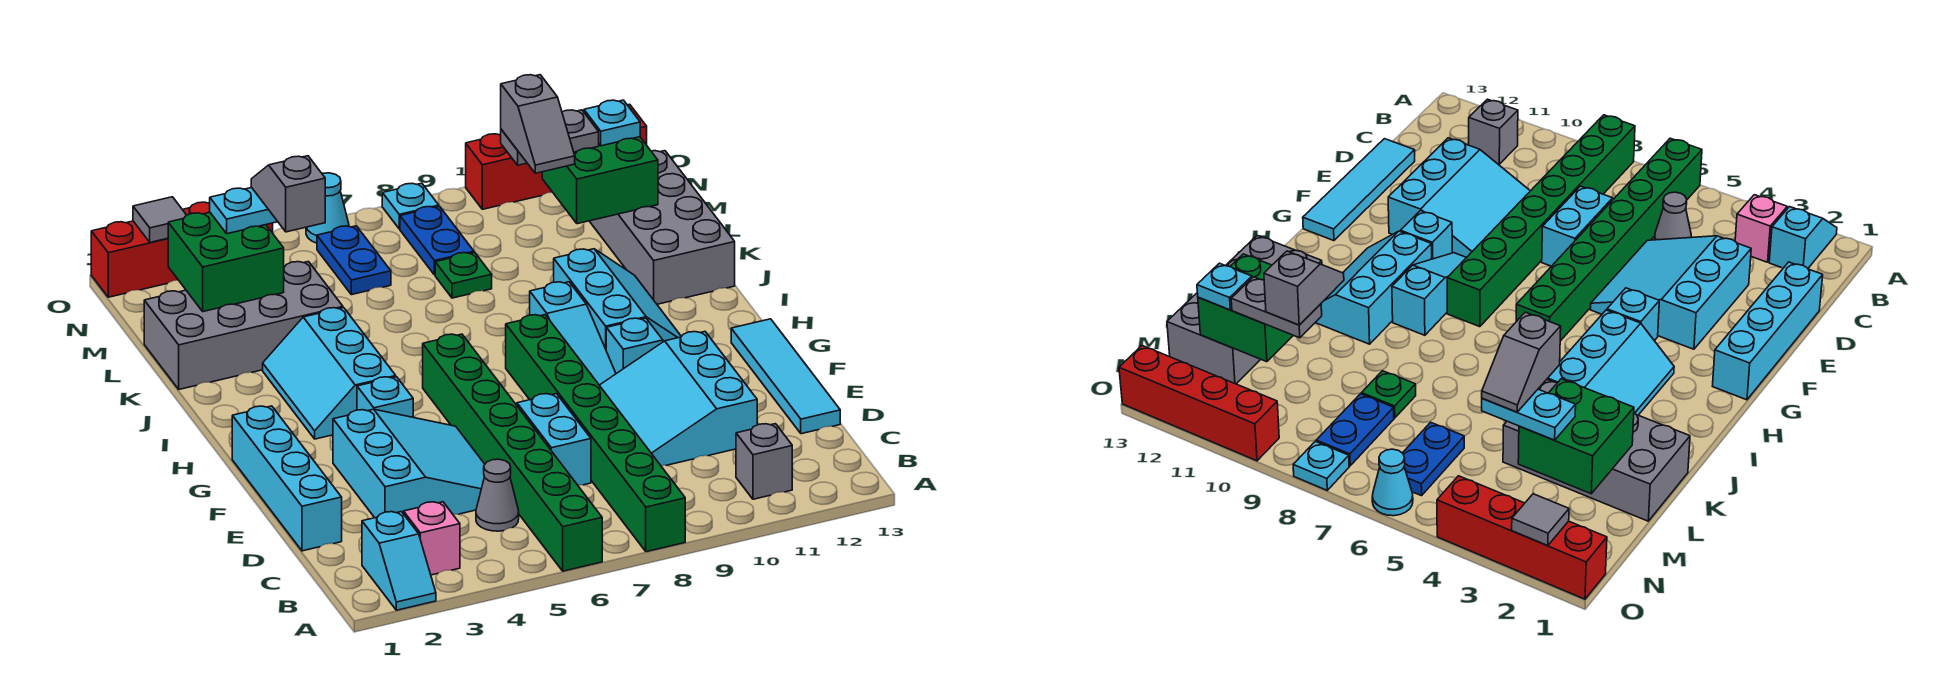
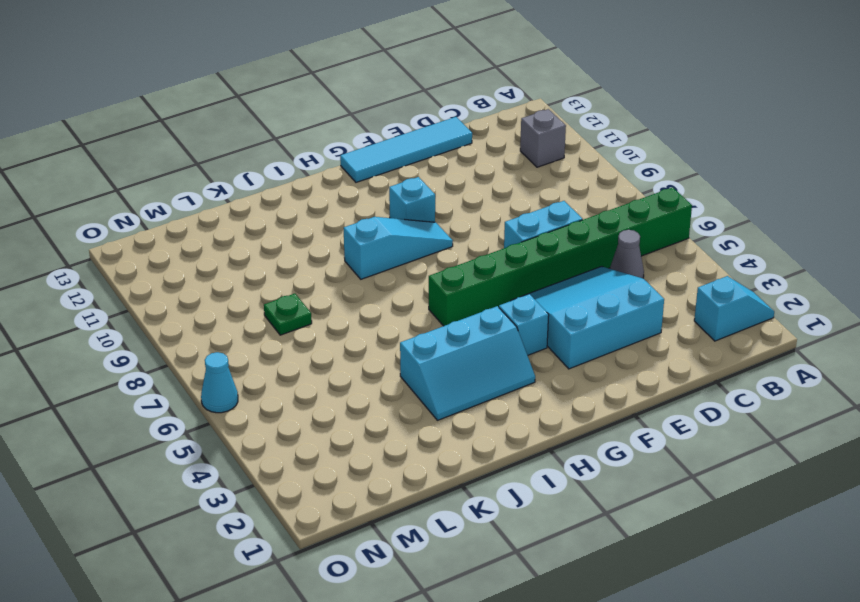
none -> green brick A8:H8 level 1
none -> pink brick B3 level 1
none -> cyan brick D1:G1 level 1
none -> cyan slope D9:F11 level 1 top 11

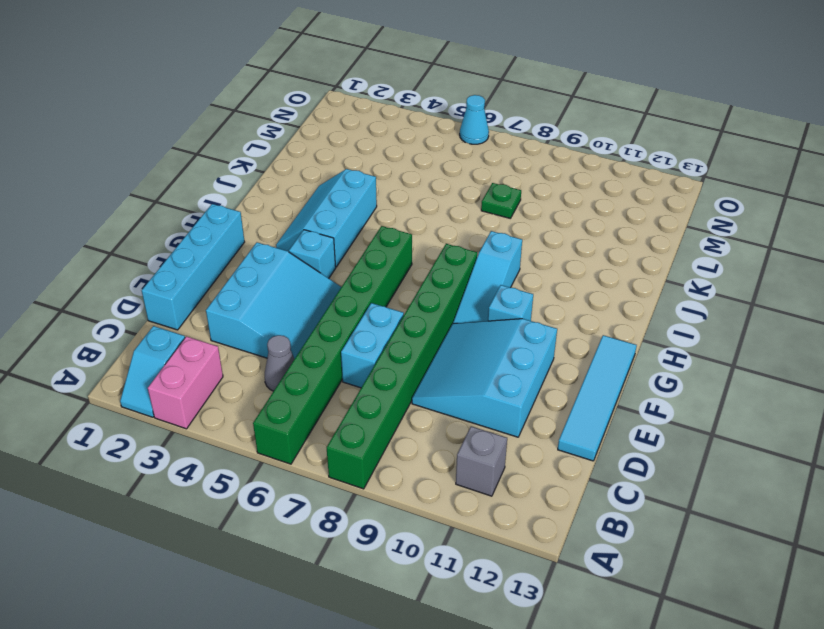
pink brick A3:B3 level 1 -> pink brick B3 level 1
none -> cyan slope H10:J11 level 1 top 10
none -> grey brick J12:M13 level 1
none -> grey brick K1:L4 level 1
none -> blue plate M6:N6 level 1

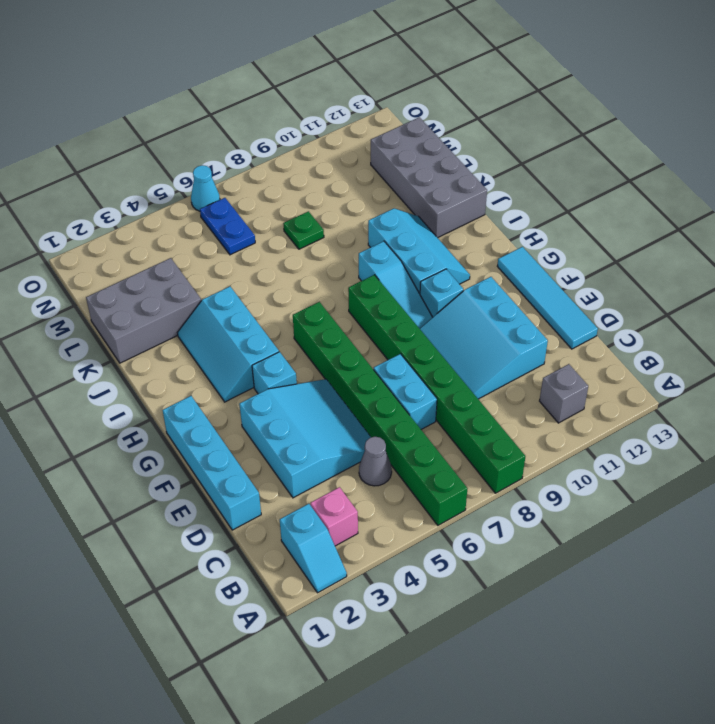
grey brick K1:L3 level 1 -> grey brick K1:L4 level 1
none -> blue plate M8:N8 level 1
none -> red brick O1:O4 level 1
none -> cyan plate O8 level 1
none -> red brick O10:O13 level 1

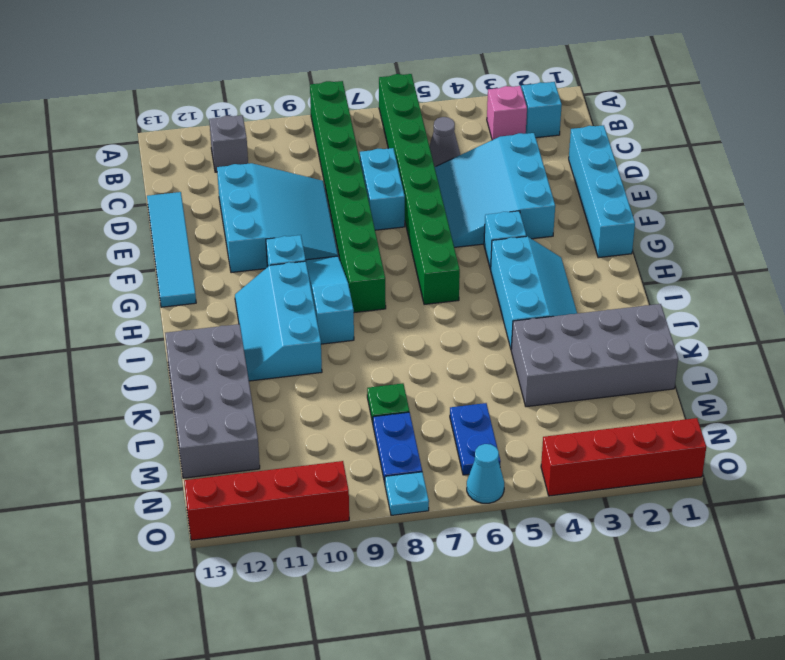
none -> green brick L2:M3 level 2
none -> green brick L11:M12 level 2
none -> grey tile O2 level 2
none -> cyan plate M3:M4 level 3

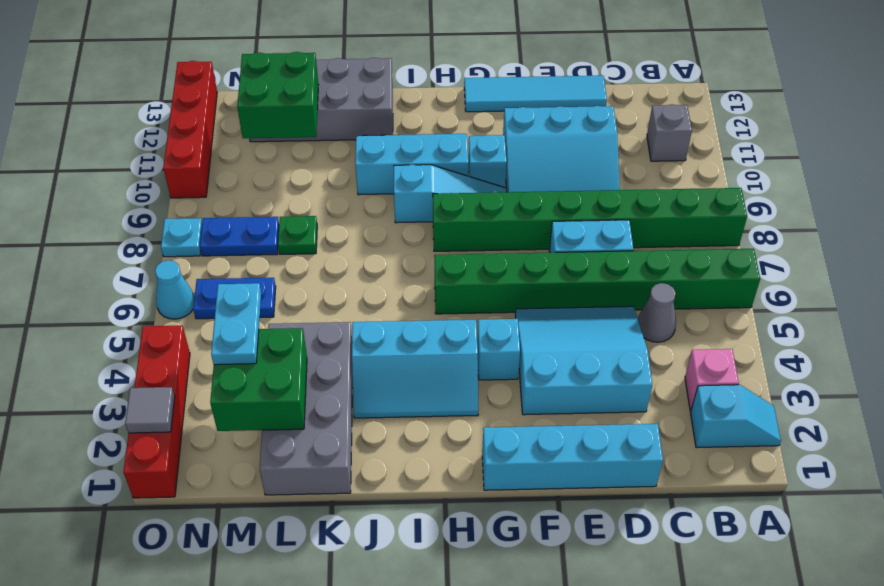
none -> grey plate M10:M11 level 3
none -> cyan plate M12 level 3
none -> grey slope L4:M4 level 4 top L
none -> grey slope L10:M10 level 4 top M

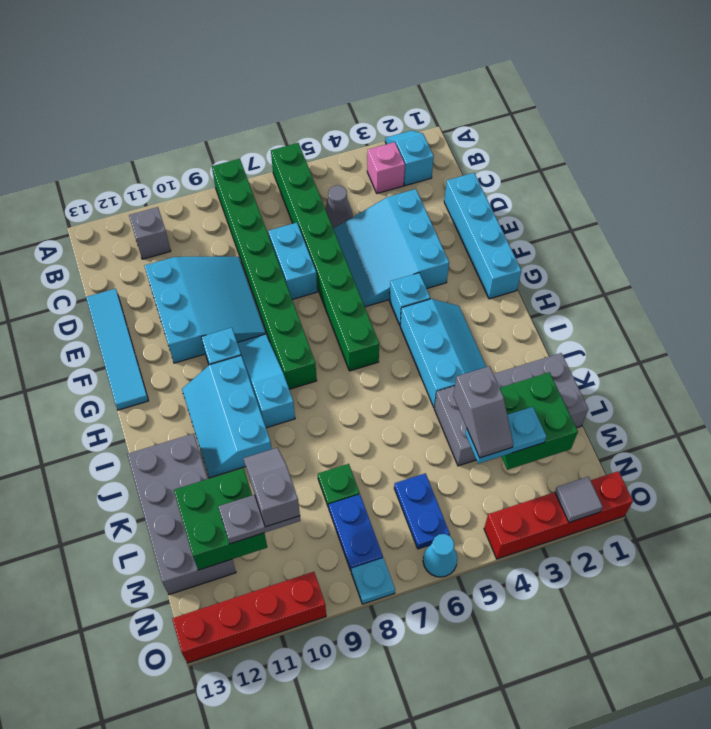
none -> cyan plate M12 level 3

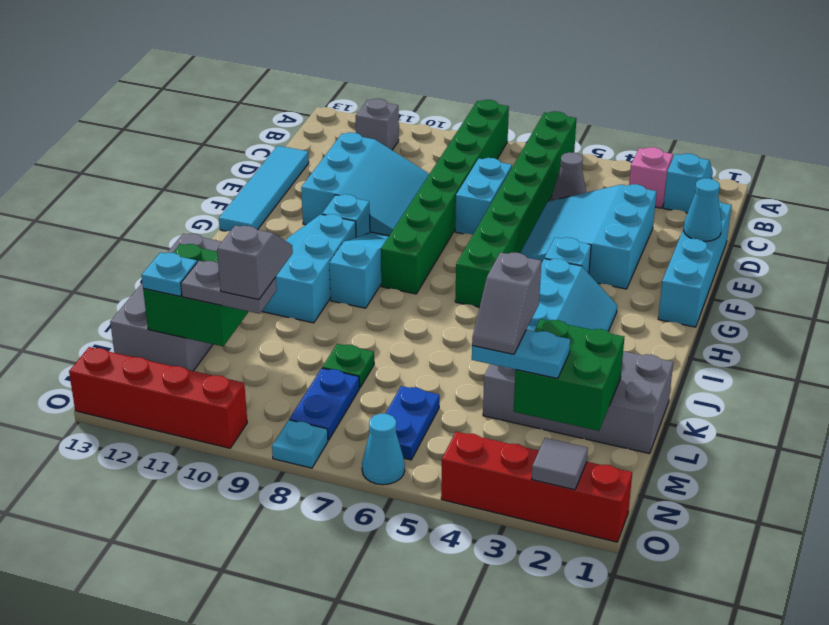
cyan cone E1 level 2 -> none

